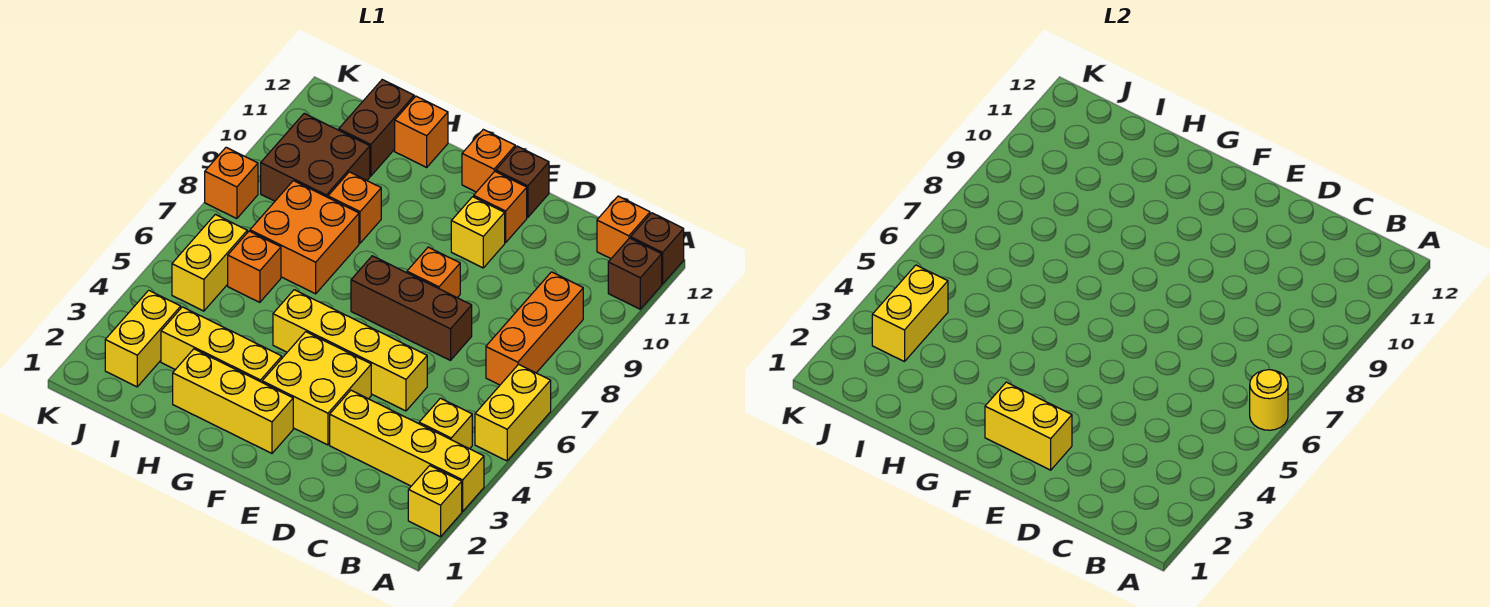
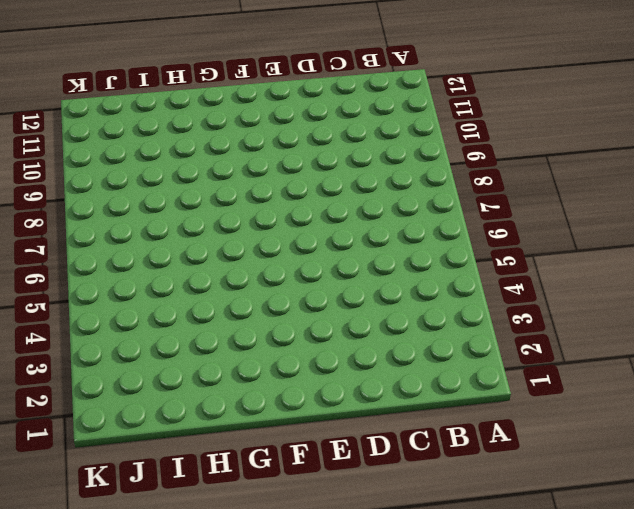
none -> yellow brick A2 level 1
none -> yellow brick A3:D3 level 1
none -> yellow brick A5:A6 level 1
none -> brown brick A11 level 1

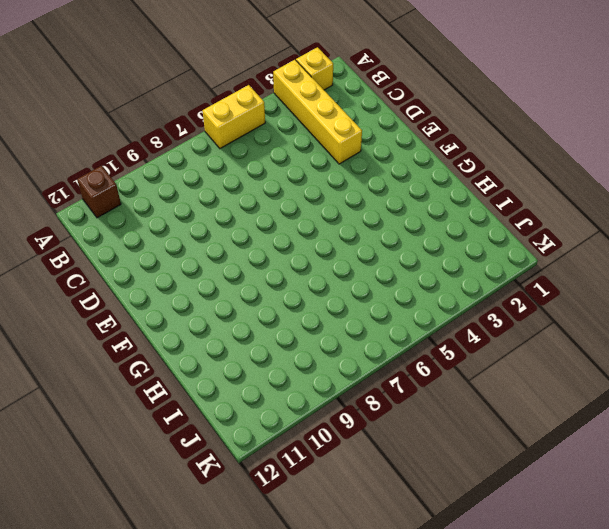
none -> brown brick A12 level 1
none -> yellow brick B4 level 1
none -> orange brick B7:B9 level 1
none -> orange brick B12 level 1

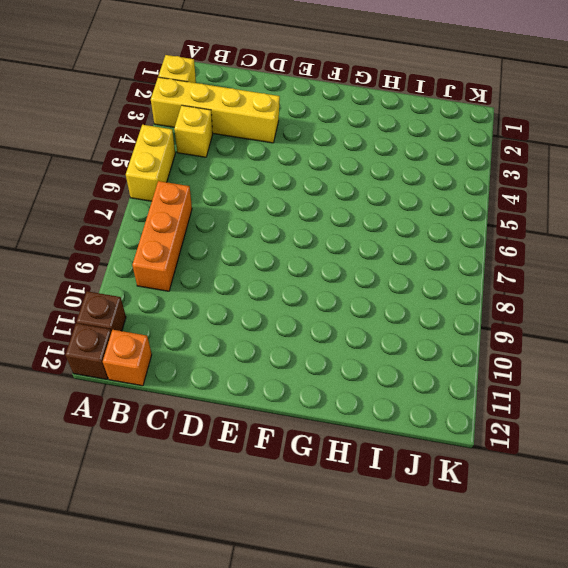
none -> yellow brick D5:G5 level 1
none -> brown brick D7:F7 level 1
none -> yellow brick E3:F4 level 1
none -> orange brick E8 level 1

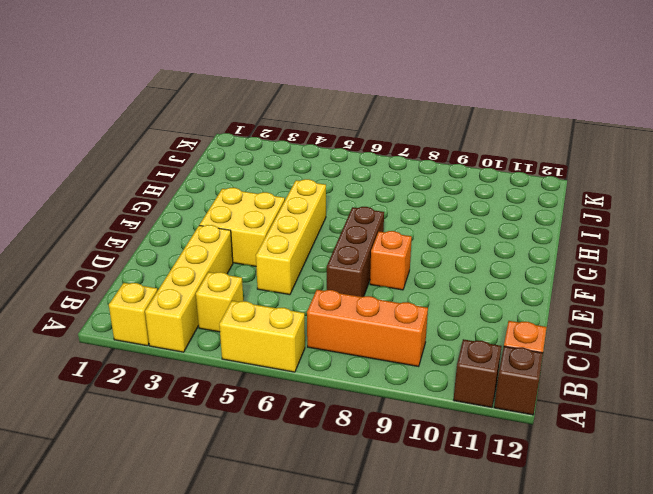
none -> yellow brick E10 level 1
none -> orange brick E11 level 1
none -> brown brick E12 level 1
none -> yellow brick F2:H2 level 1

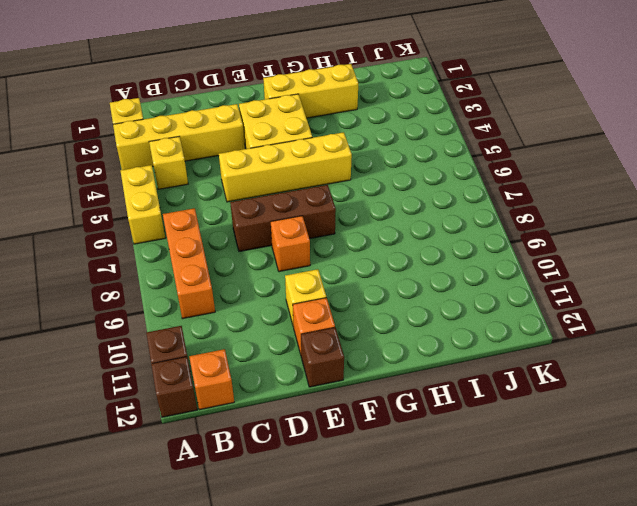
none -> orange brick F12 level 1
none -> yellow brick G3:I3 level 1
none -> orange brick H7:I8 level 1
none -> orange brick H9 level 1

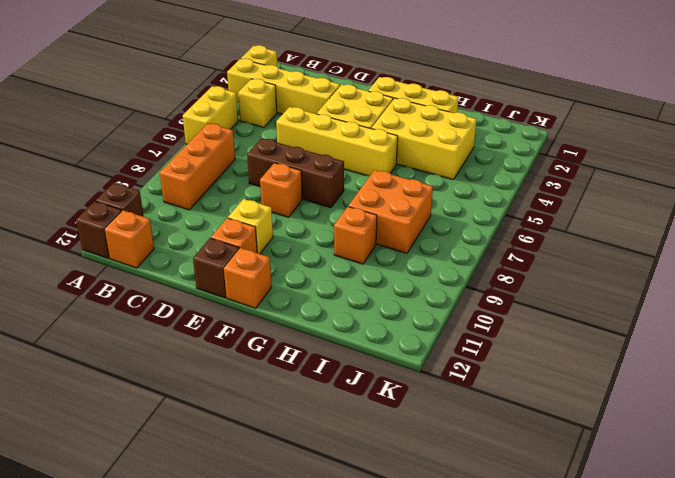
yellow brick G3:I4 level 1 -> yellow brick G3:I3 level 1
none -> orange brick H12 level 1
none -> orange brick I6 level 1
none -> brown brick I9:J10 level 1
none -> brown brick I11:I12 level 1

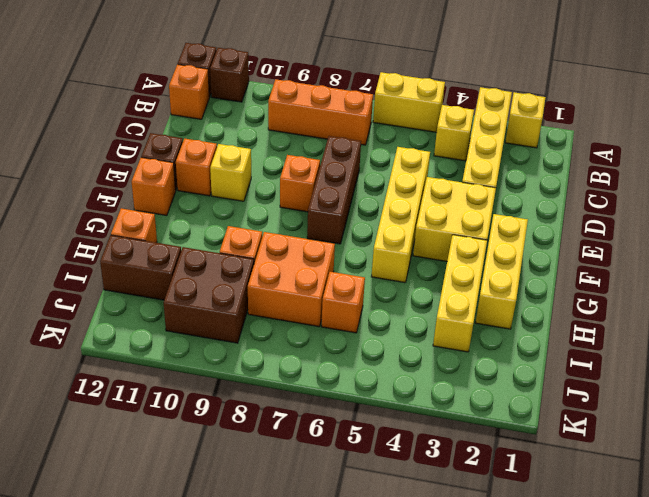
none -> yellow brick J2:J3 level 1
none -> yellow brick J5:J6 level 1
none -> orange brick K8 level 1
none -> yellow round brick A6 level 2

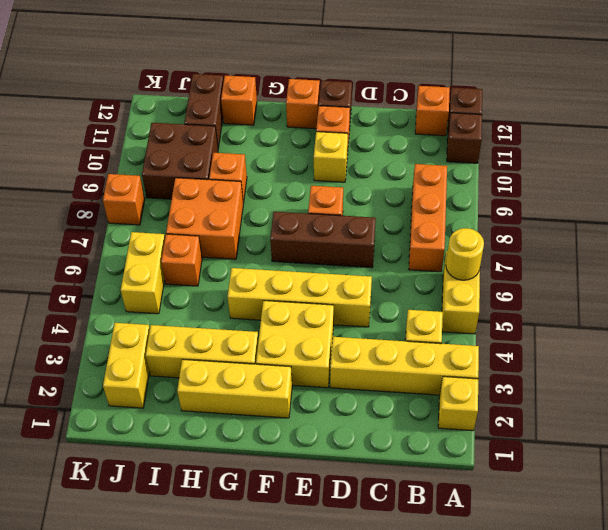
none -> yellow brick E2:F2 level 2
none -> yellow brick J3:J4 level 2

